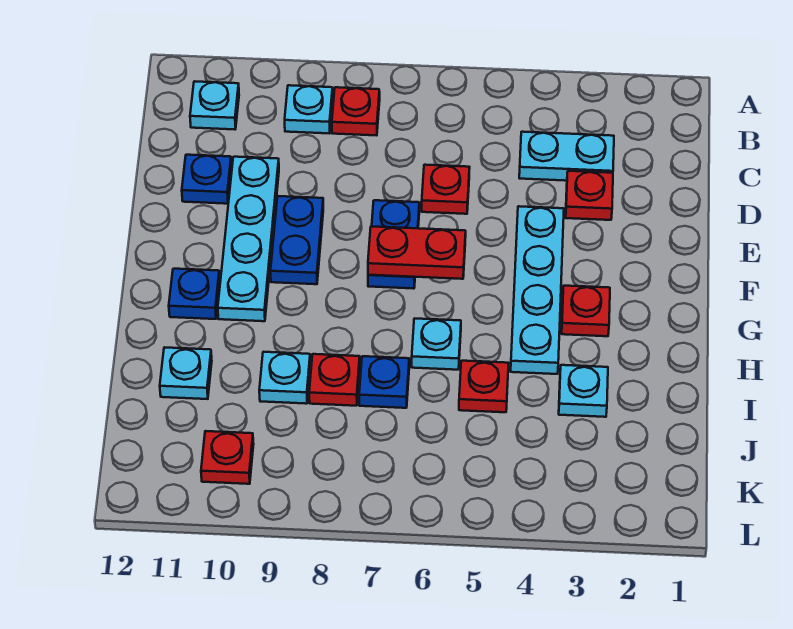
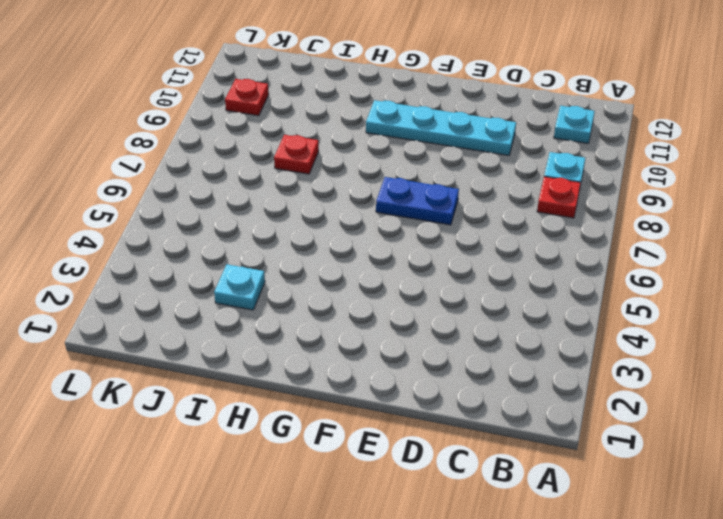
none -> cyan plate C3:C4 level 1
none -> red plate D3 level 1
none -> red plate D6 level 1

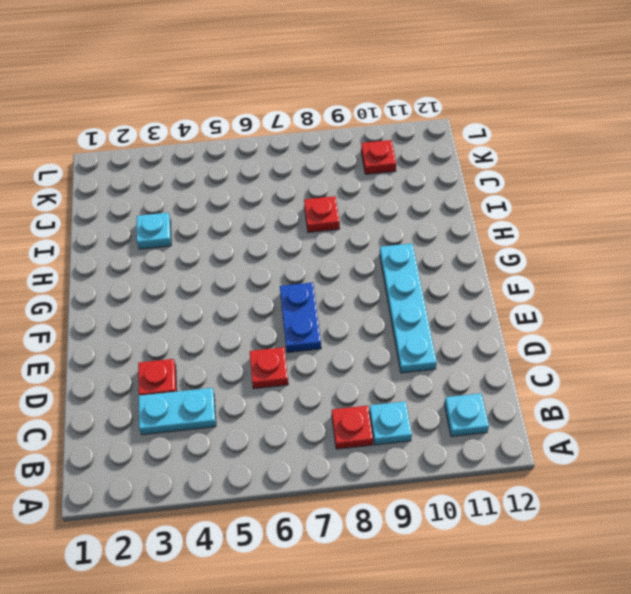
none -> blue plate D11 level 1
none -> cyan plate E4:H4 level 1
none -> blue plate E9:F9 level 1

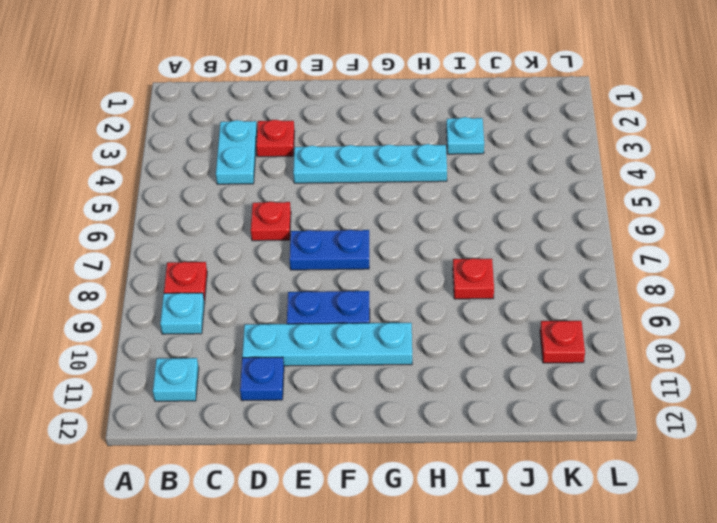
none -> red plate G3 level 1
none -> blue plate G11 level 1
none -> cyan plate H6 level 1

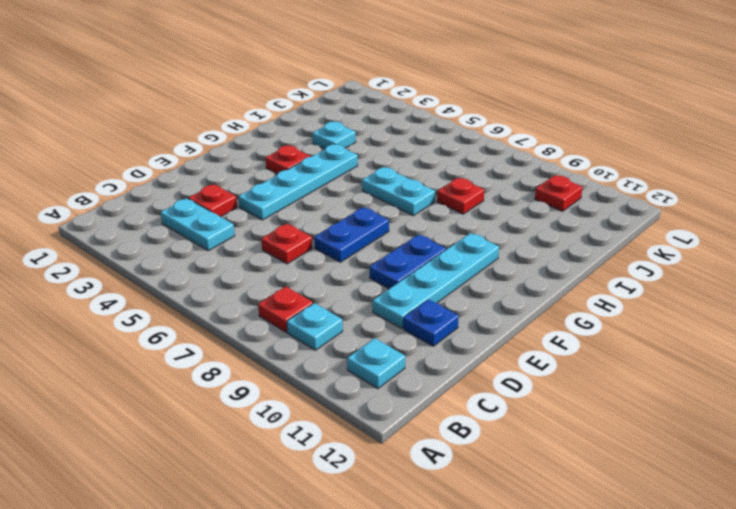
cyan plate H6:H7 level 1 -> cyan plate H6 level 1
none -> blue plate G11 level 1
none -> red plate I5 level 1
none -> blue plate I7 level 1

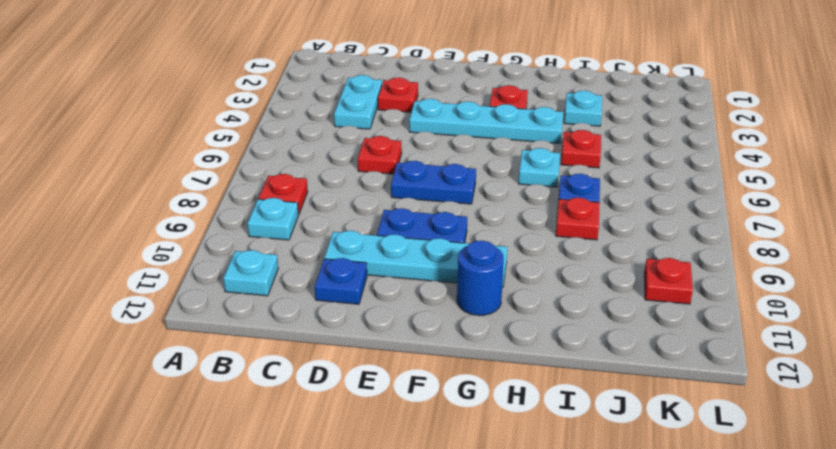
blue round brick G11 level 1 -> blue plate G11 level 1
none -> cyan plate I9 level 1
none -> cyan plate I11 level 1
none -> red plate F6:F7 level 2

